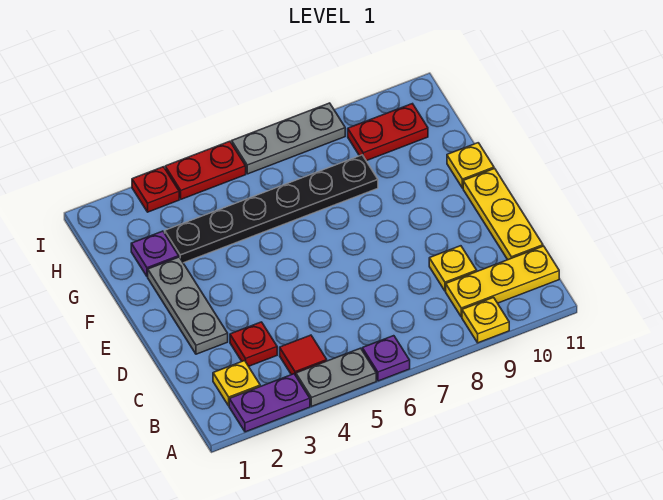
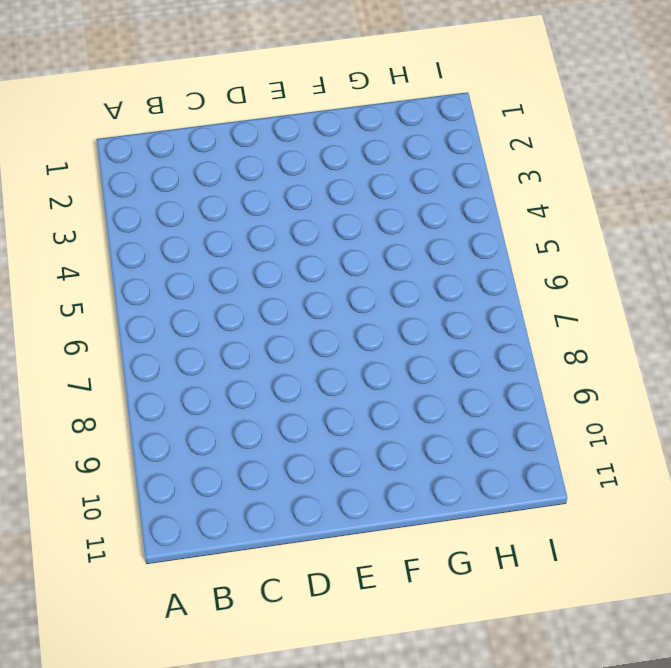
none -> purple plate A2:A3 level 1
none -> grey plate A4:A5 level 1
none -> purple plate A6 level 1

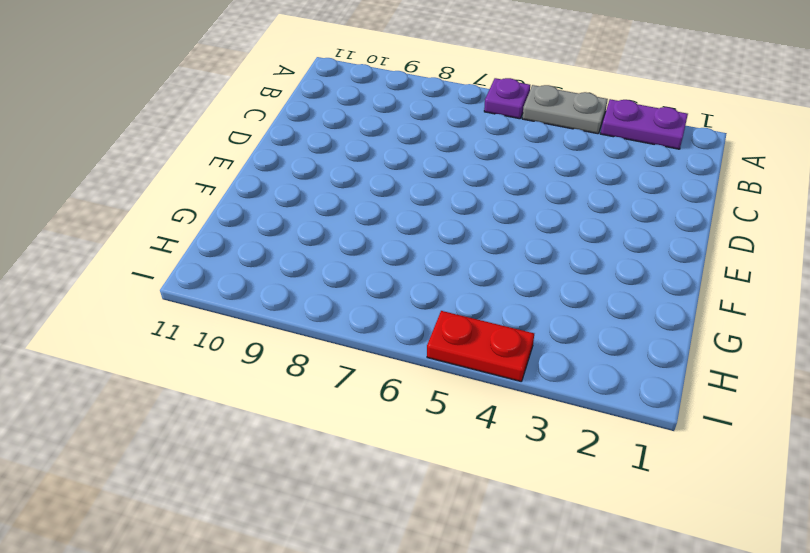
none -> yellow plate A9 level 1
none -> yellow plate B2 level 1
none -> red tile B4 level 1

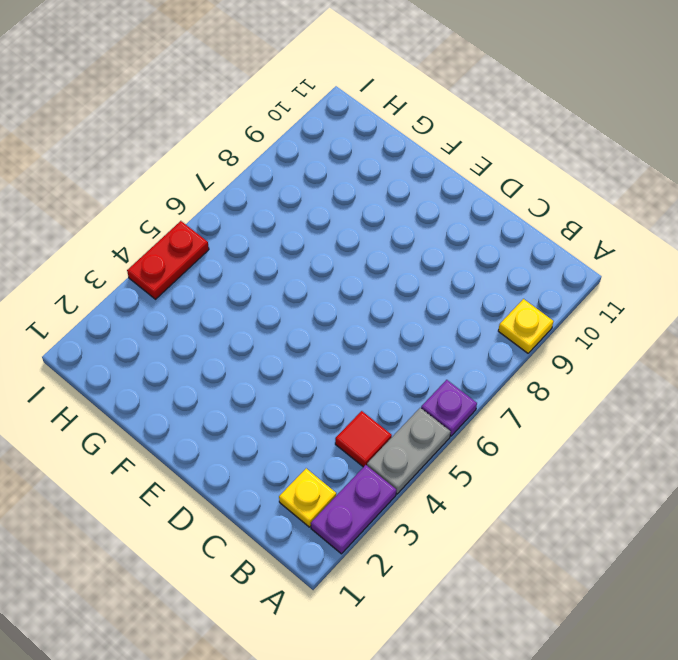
none -> yellow plate B9:B11 level 1
none -> red plate C3 level 1
none -> yellow plate C9 level 1

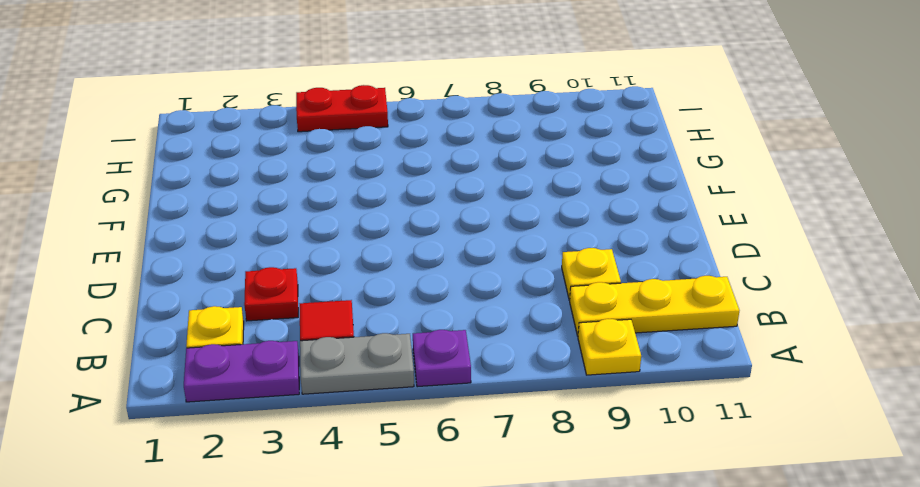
none -> yellow plate C11:E11 level 1
none -> grey plate D2:F2 level 1
none -> yellow plate F11 level 1

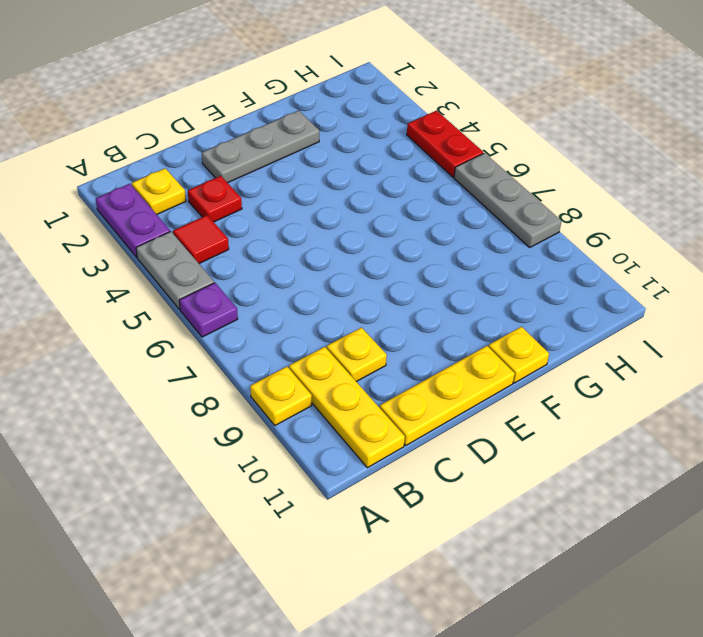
none -> purple plate G2 level 1
none -> black plate G3:G8 level 1
none -> red plate H9:H10 level 1

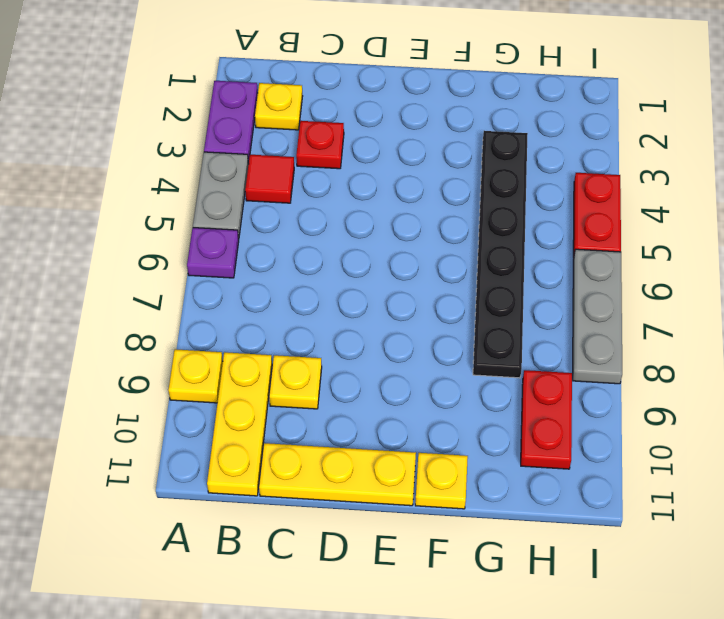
none -> grey plate D2:F2 level 1
none -> purple plate G2 level 1
none -> red plate I3 level 1

